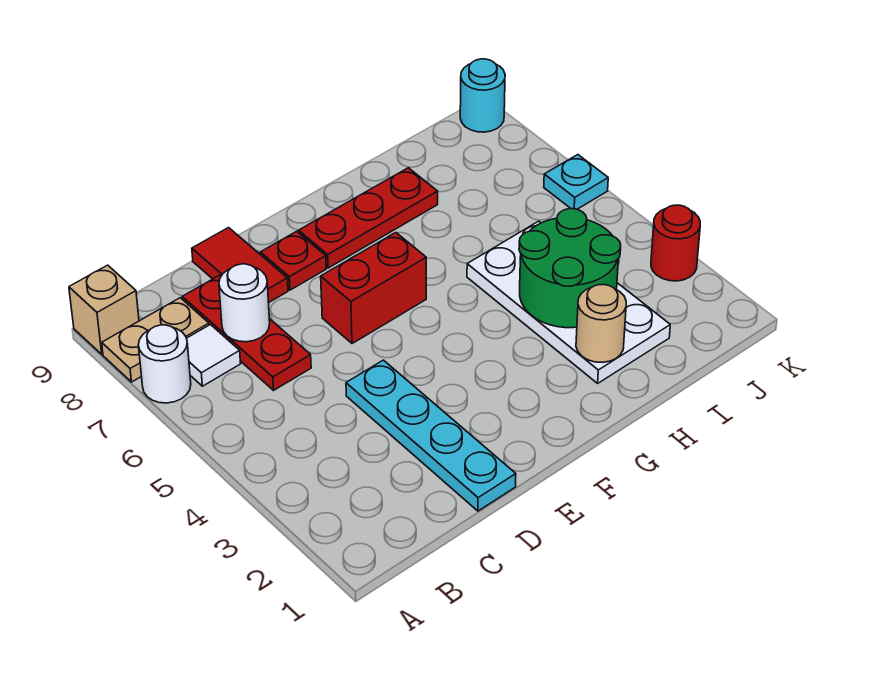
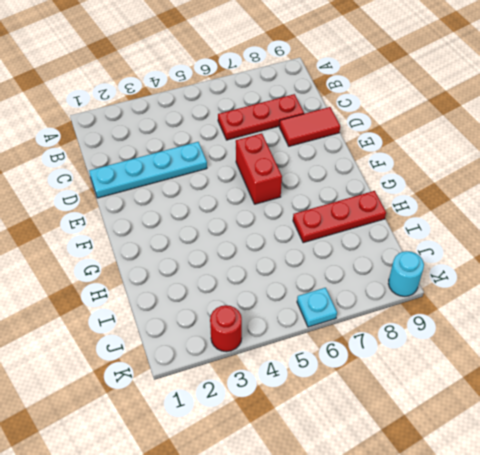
red plate H7:H9 level 1 -> red plate F8:H8 level 1
none -> white round brick A7 level 1
none -> tan plate A8:B8 level 1
none -> tan brick A9 level 1

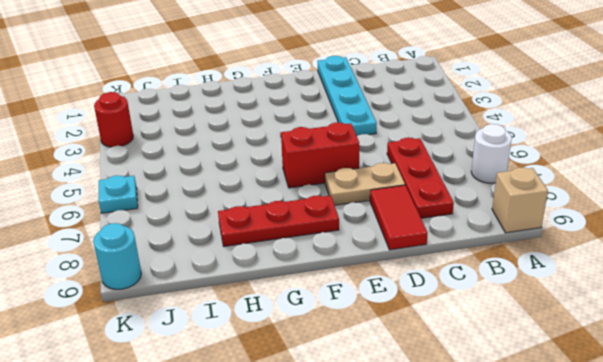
tan plate D7:E7 level 1 -> tan plate A8:B8 level 1
none -> white tile B7 level 1
none -> red plate E8 level 1
none -> white plate H2:I5 level 1

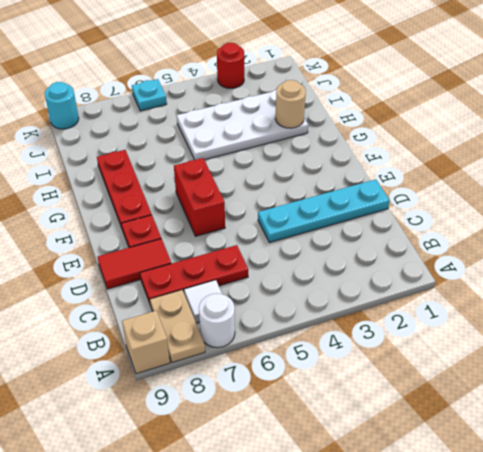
none -> white round brick C7 level 2
none -> green round brick H3:I4 level 2

